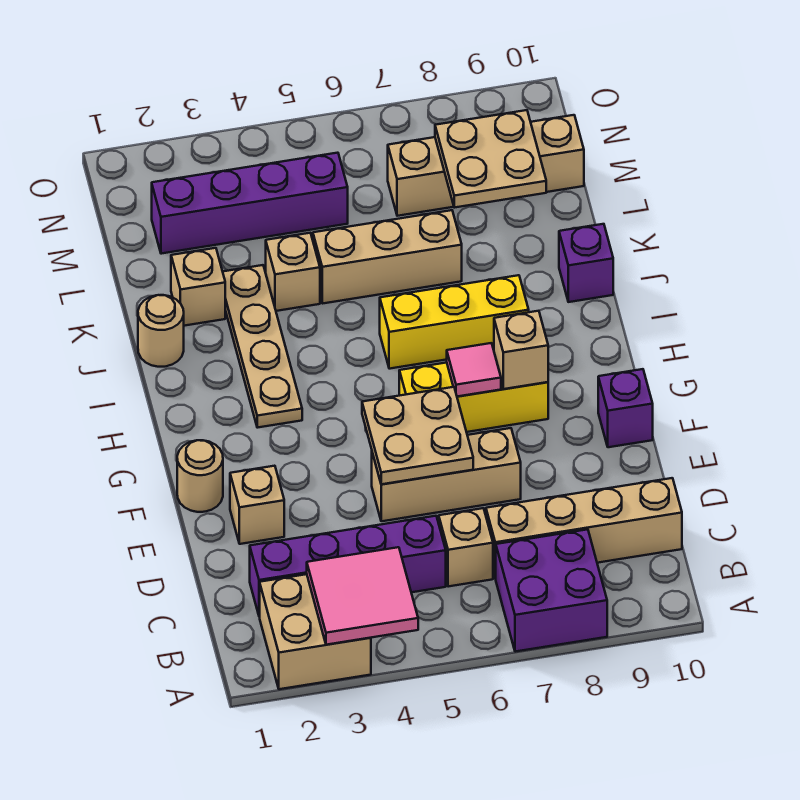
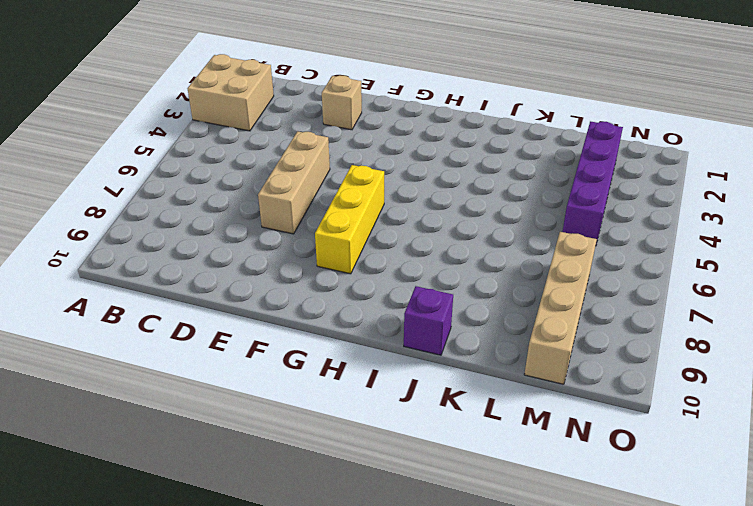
none -> purple brick A7:B8 level 1
none -> purple brick C2:C5 level 1
none -> tan brick C6 level 1

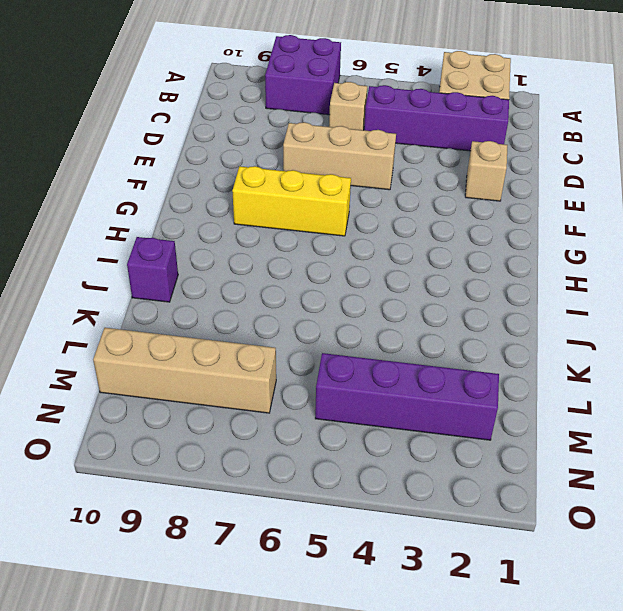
none -> tan brick C7:C10 level 1
none -> tan round brick F1 level 1
none -> purple brick F10 level 1

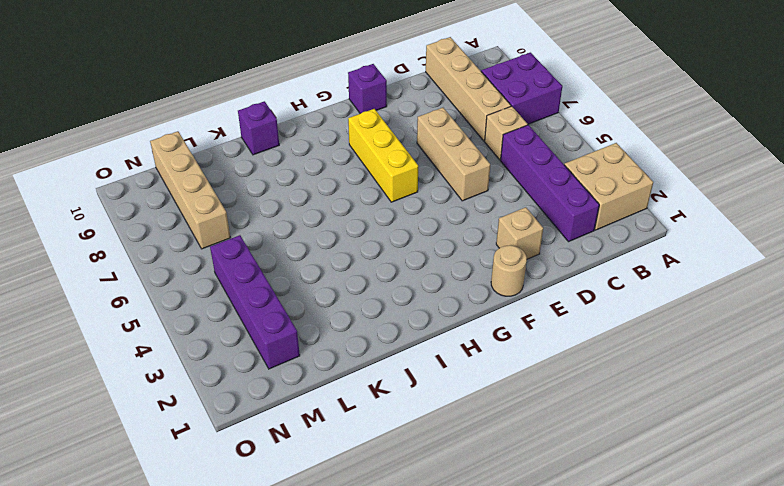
none -> tan plate H3:K3 level 1
none -> yellow brick I6:I8 level 1
none -> tan round brick J1 level 1

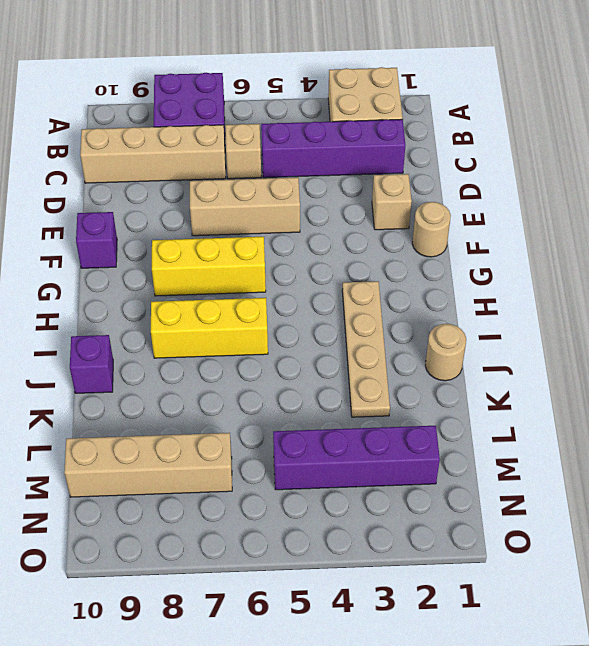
none -> tan brick K2 level 1
none -> tan brick K4 level 1
none -> tan brick K5:K7 level 1

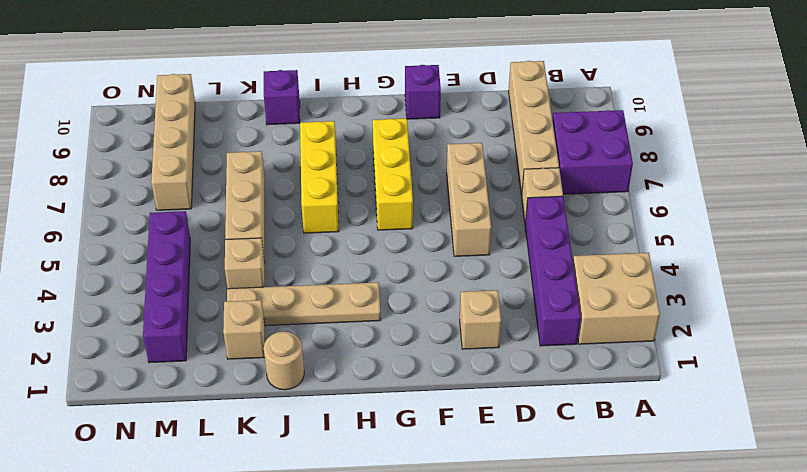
none -> tan round brick F1 level 1
none -> pink tile A3:B4 level 2
none -> tan plate E5:F6 level 2

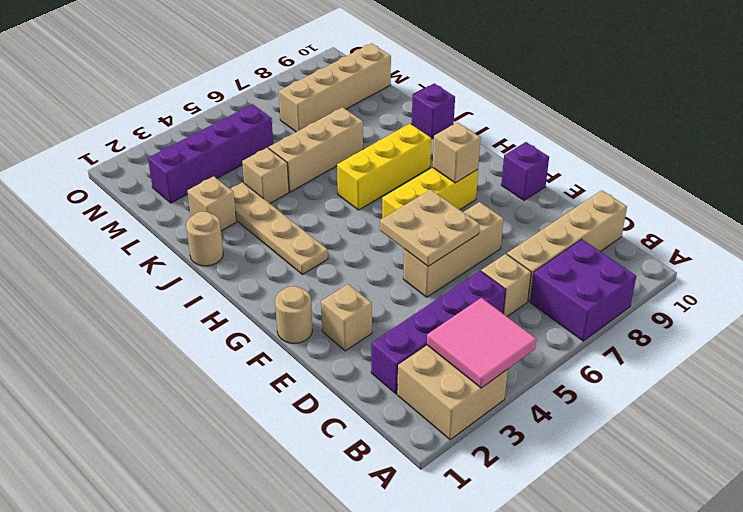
none -> pink tile G7 level 2
none -> tan plate L8:M9 level 2

